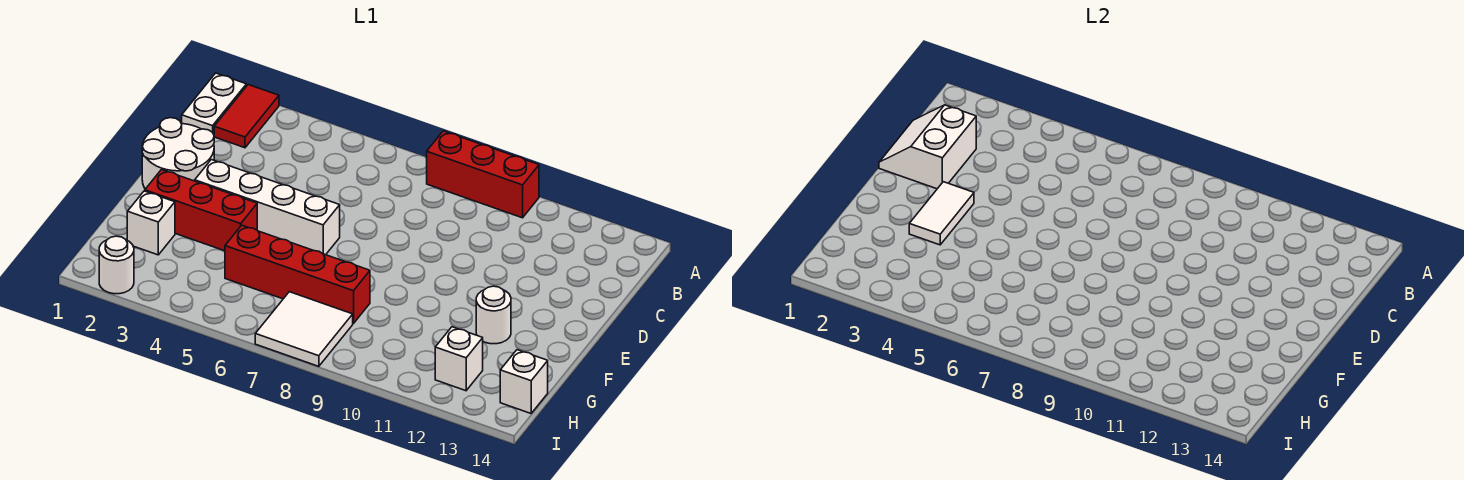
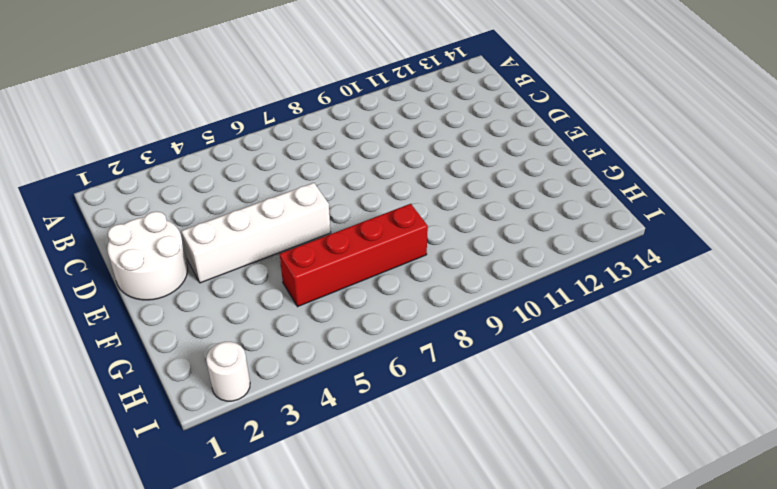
none -> white plate A1:B1 level 1
none -> red tile A2:B2 level 1
none -> red brick A8:A10 level 1

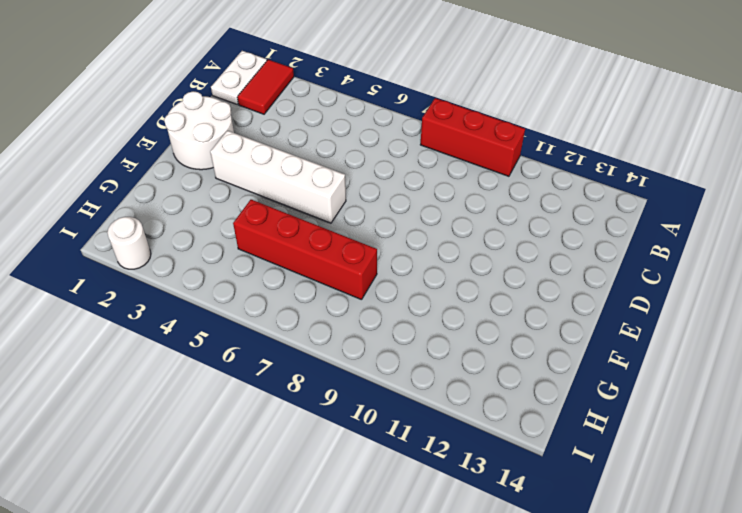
none -> red brick F2:F4 level 1
none -> white round brick F12 level 1
none -> white brick G2 level 1

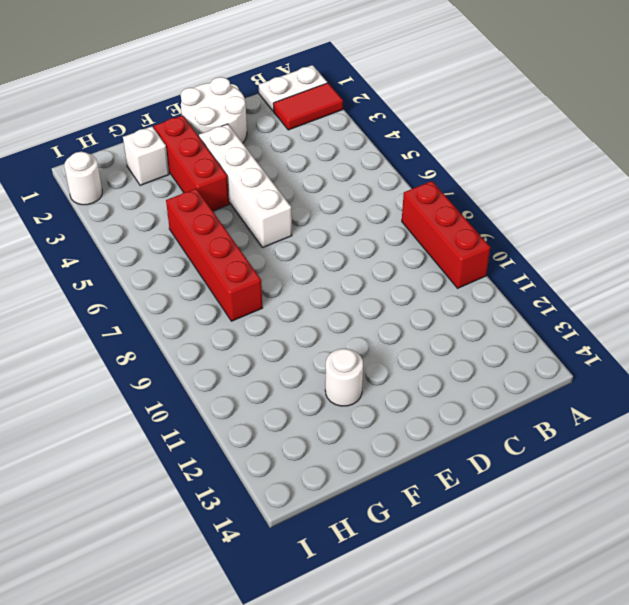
none -> white tile H7:I8 level 1
none -> white brick H12 level 1
none -> white brick H14 level 1

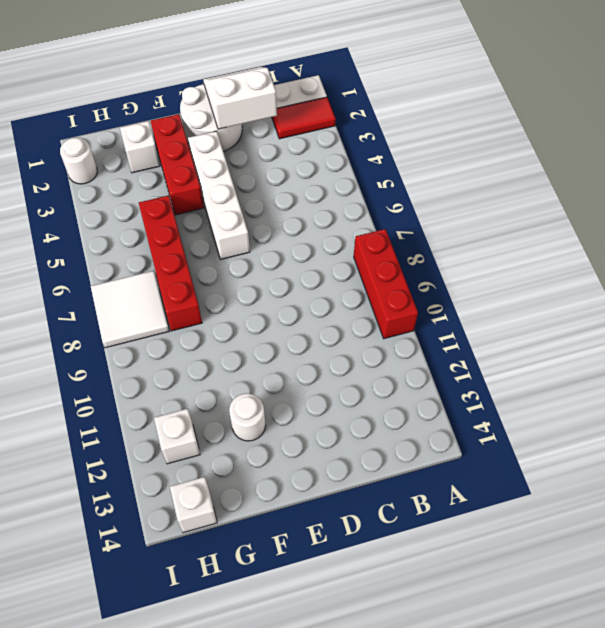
none -> white tile E3:F3 level 2

